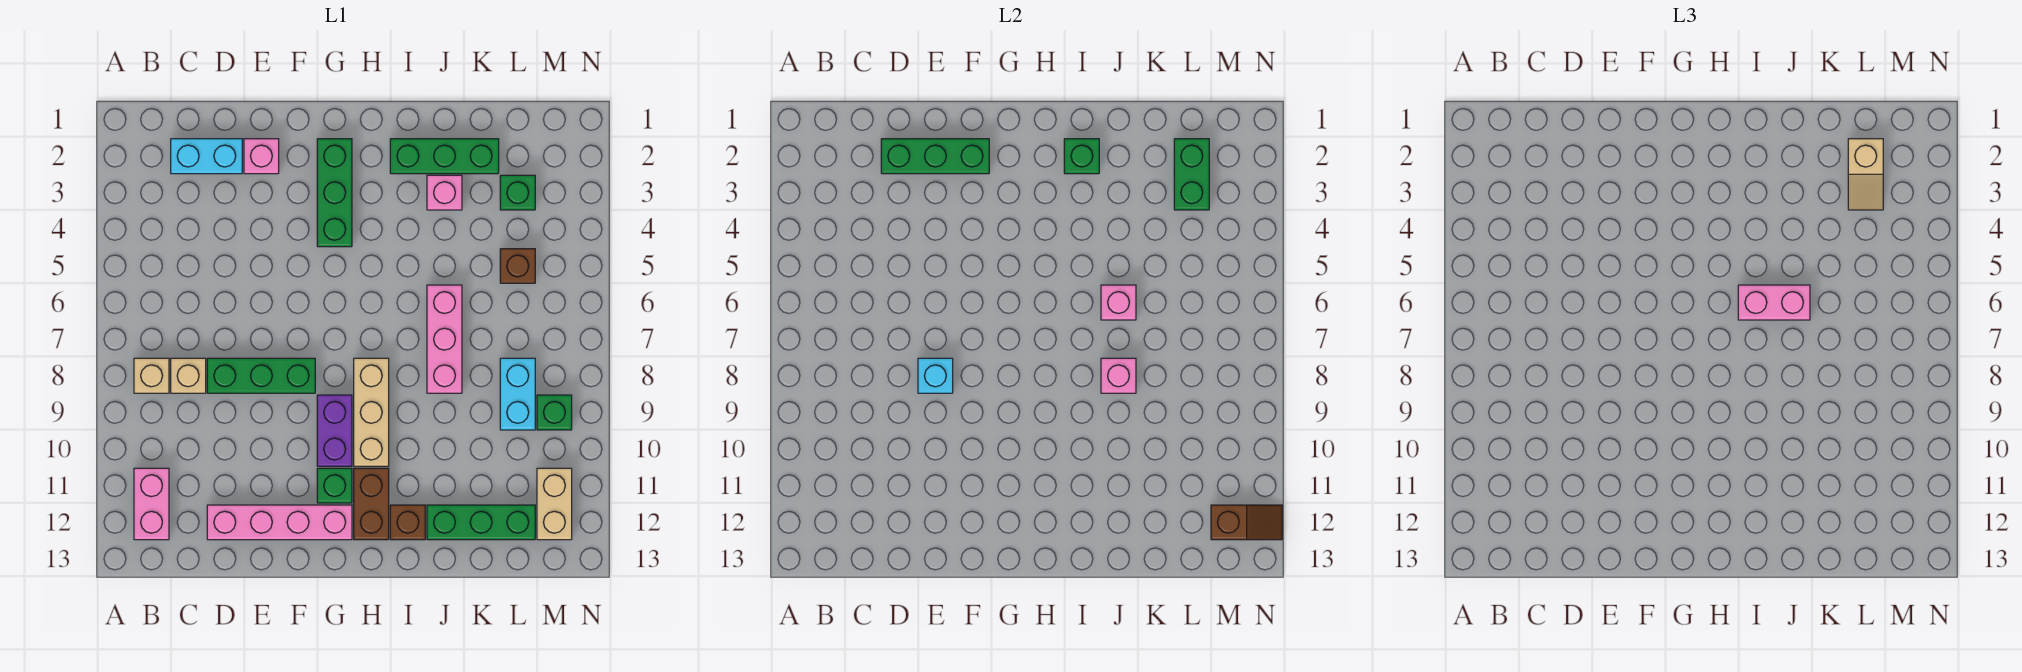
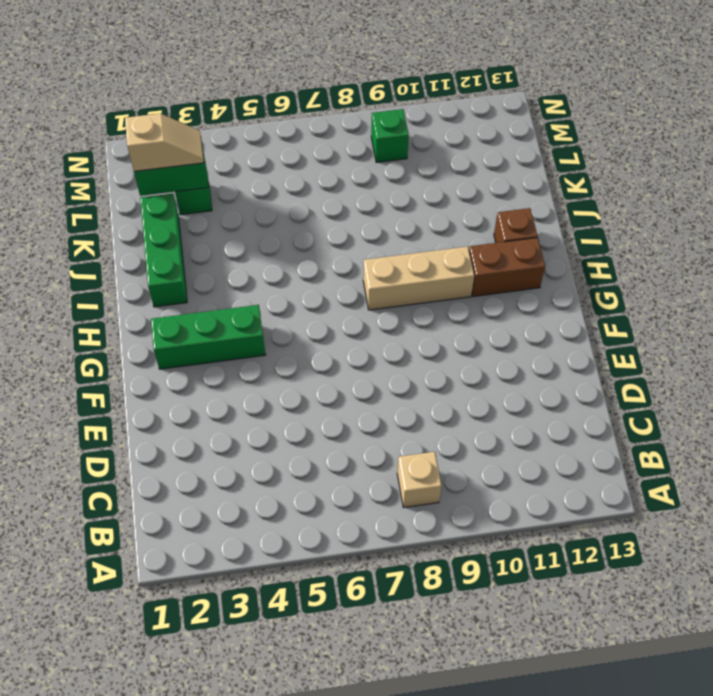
none -> pink brick B11:B12 level 1
none -> cyan brick C2:D2 level 1
none -> tan brick C8 level 1
none -> green brick D8:F8 level 1

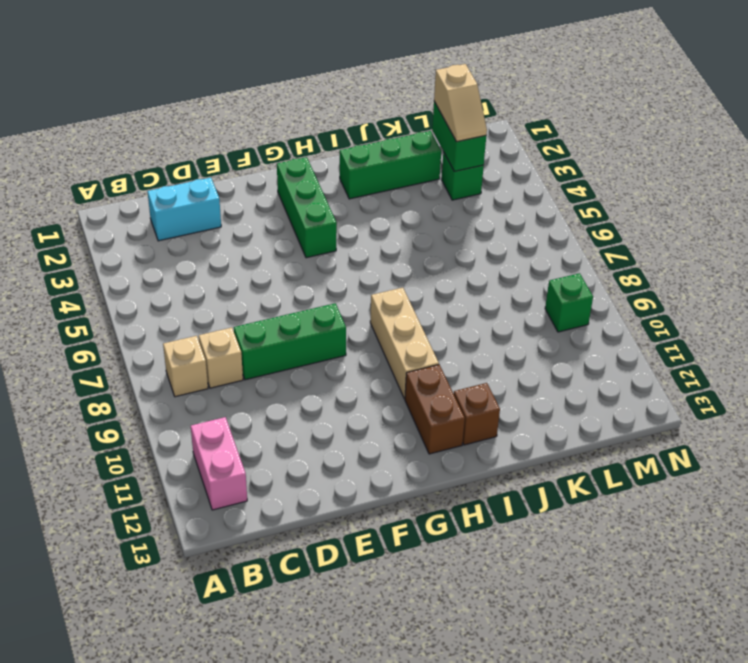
none -> pink brick D12:G12 level 1
none -> pink brick E2 level 1
none -> purple brick G9:G10 level 1
none -> green brick G11 level 1

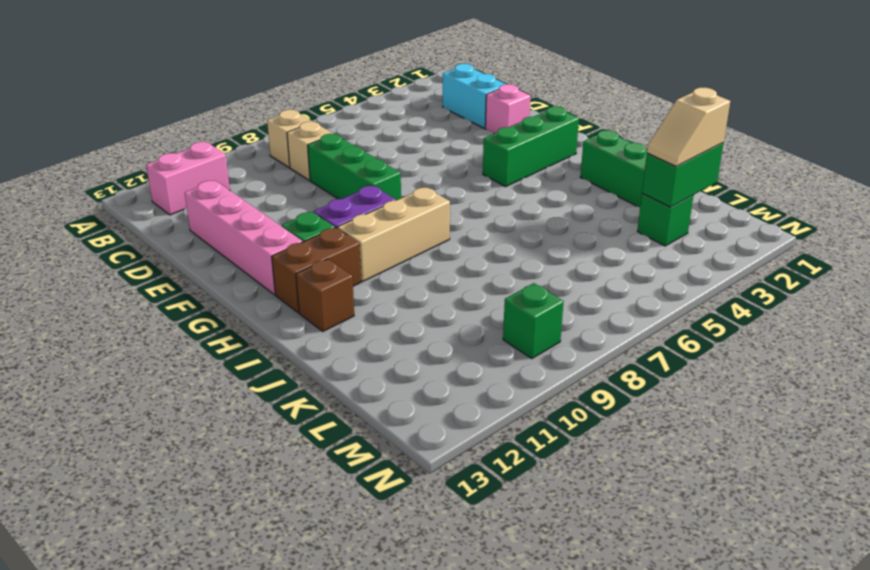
none -> pink brick J3 level 1
none -> pink brick J6:J8 level 1
none -> green brick J12:L12 level 1
none -> brown brick L5 level 1

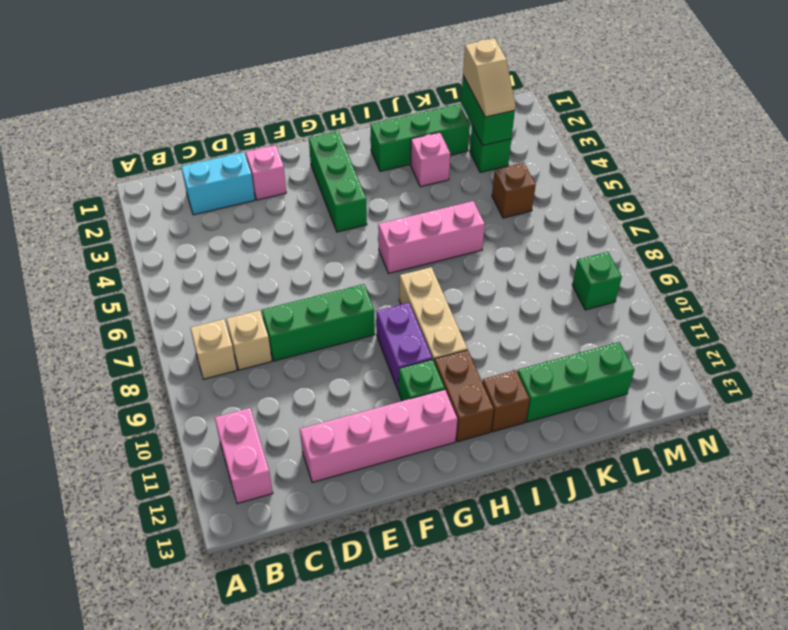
pink brick H6:J6 level 1 -> pink brick J6:J8 level 1
none -> cyan brick L8:L9 level 1
none -> tan brick M11:M12 level 1
none -> green brick D2:F2 level 2
none -> cyan brick E8 level 2

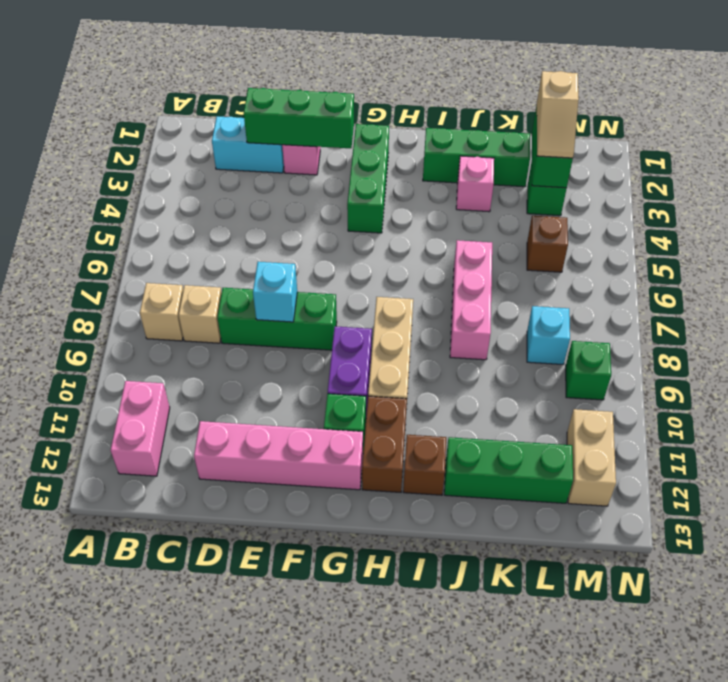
cyan brick L8 level 1 -> cyan brick L8:L9 level 1
none -> green brick I2 level 2
none -> pink brick J6 level 2
none -> pink brick J8 level 2
none -> brown slope M12:N12 level 2 top M

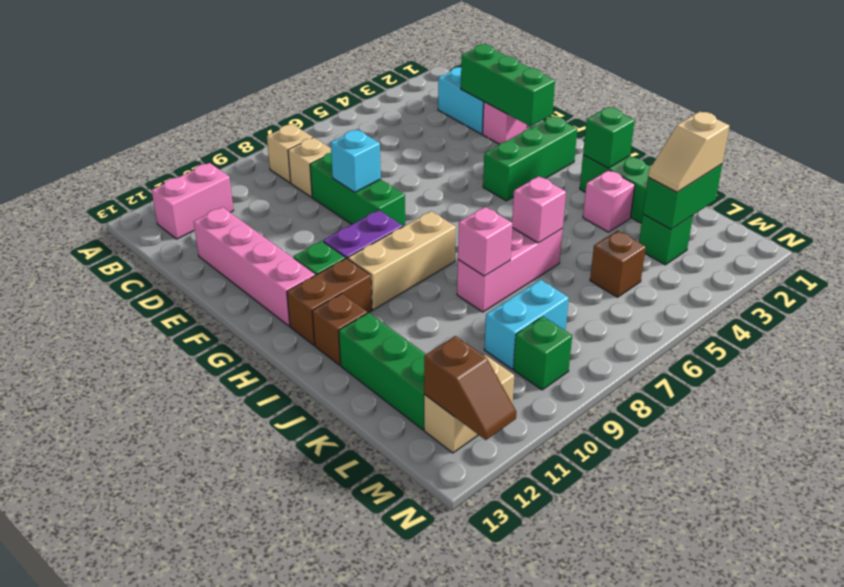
none -> pink brick I6:J6 level 3

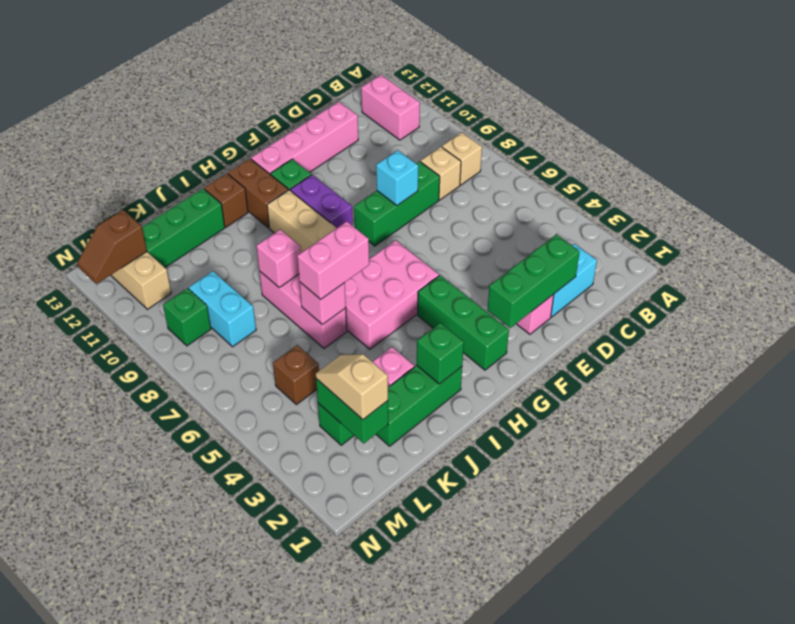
pink brick G5:I6 level 1 -> none

